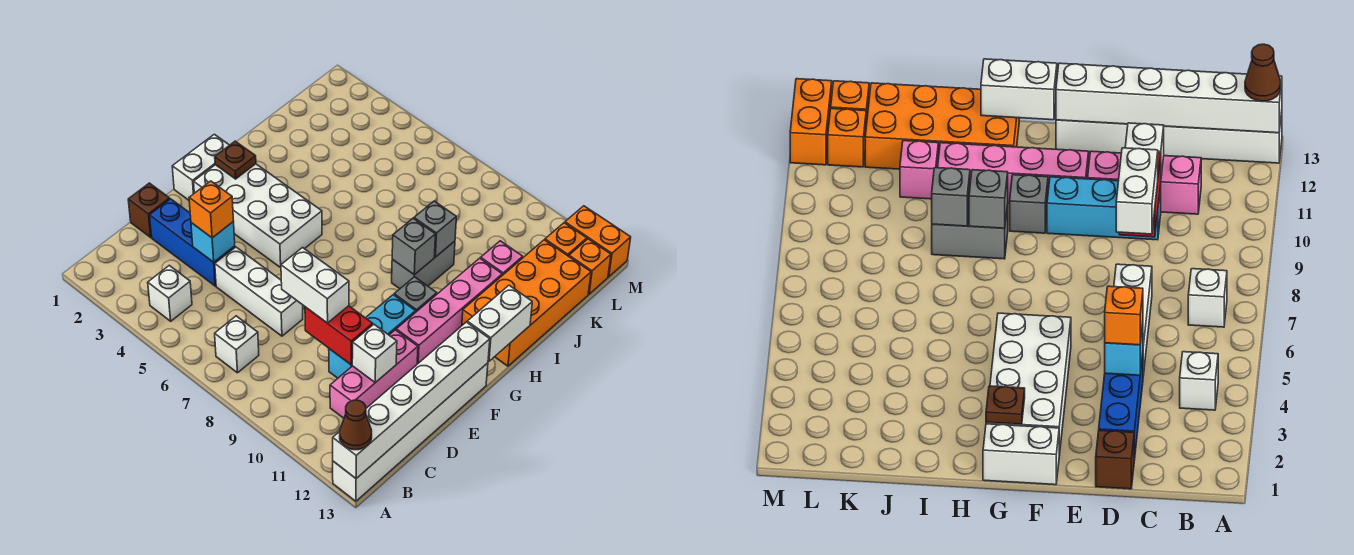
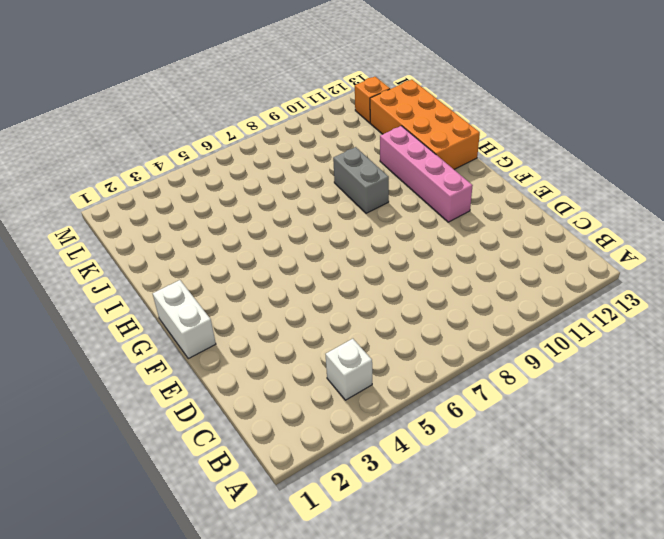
none -> white brick A13:F13 level 1
none -> white brick B7 level 1
none -> pink brick C11:E11 level 1

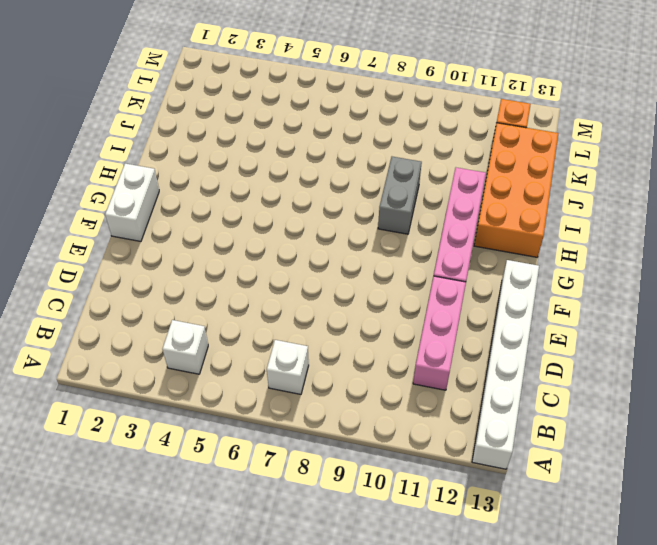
none -> brown brick D1 level 1
none -> blue brick D2:D4 level 1
none -> white brick D5:D7 level 1

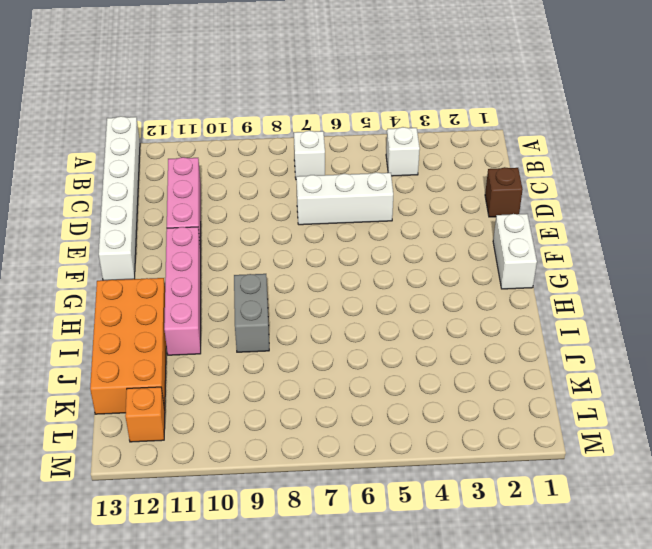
none -> blue brick D2:D4 level 1
none -> cyan brick D10:F10 level 1
none -> white brick F2:G5 level 1

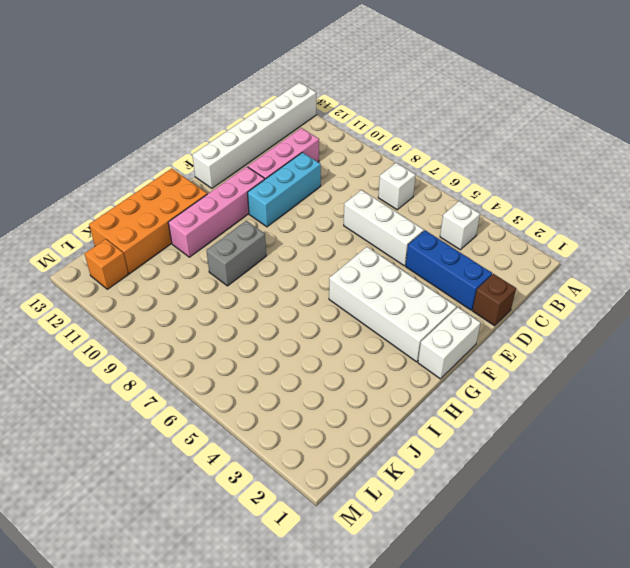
none -> grey brick G10 level 1
none -> pink brick J11 level 1
none -> orange brick L13 level 1

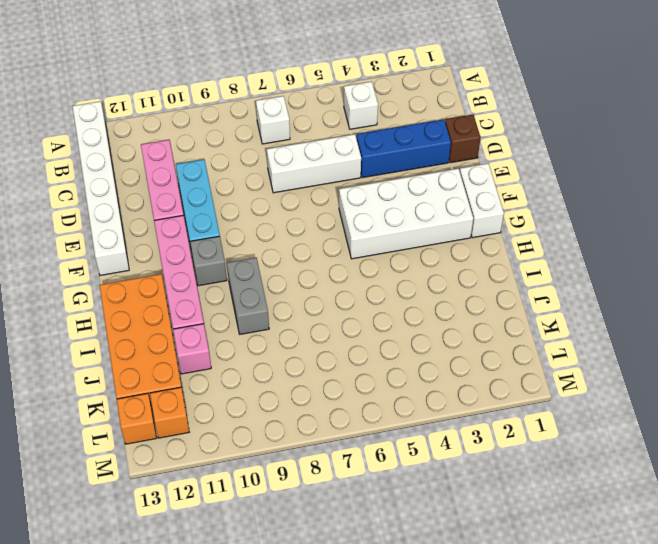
none -> orange brick M12:M13 level 1
none -> white brick A13:F13 level 2
none -> cyan brick D4 level 2

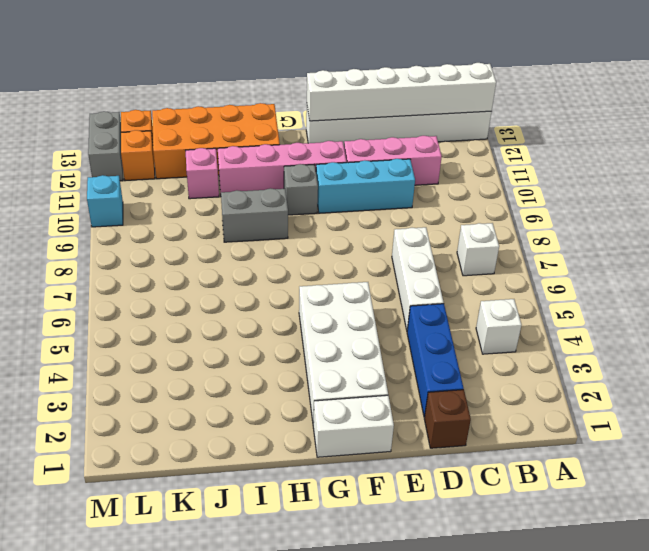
cyan brick M10 level 1 -> cyan brick D4 level 2
grey brick M12:M13 level 1 -> orange brick M12:M13 level 1
none -> red brick D9:D10 level 2
none -> white brick D11 level 2
none -> brown plate G2 level 2

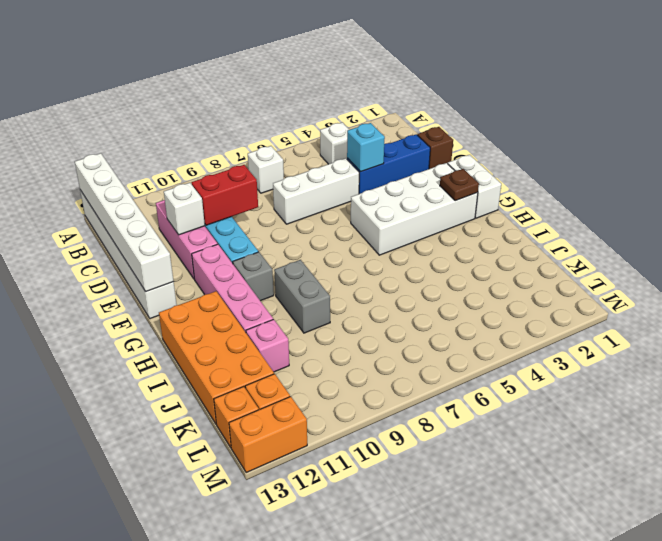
none -> white brick G13:H13 level 2
none -> grey brick H9 level 2
none -> grey brick I9 level 2

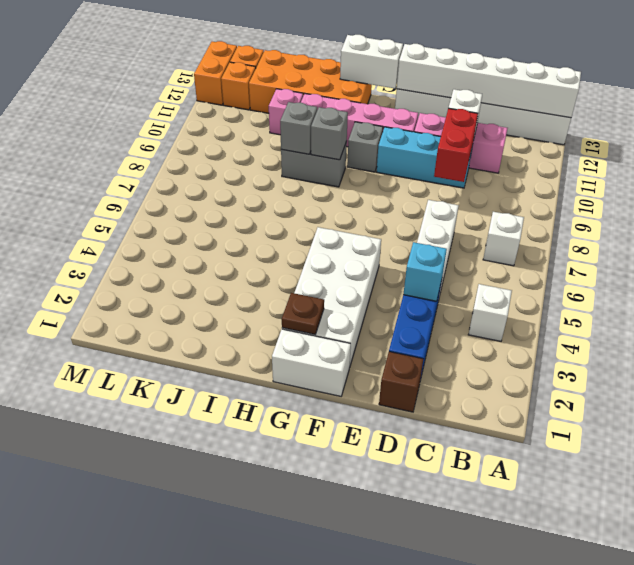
none -> brown cone A13 level 3
none -> orange brick D4 level 3
none -> white brick D8:D9 level 3

